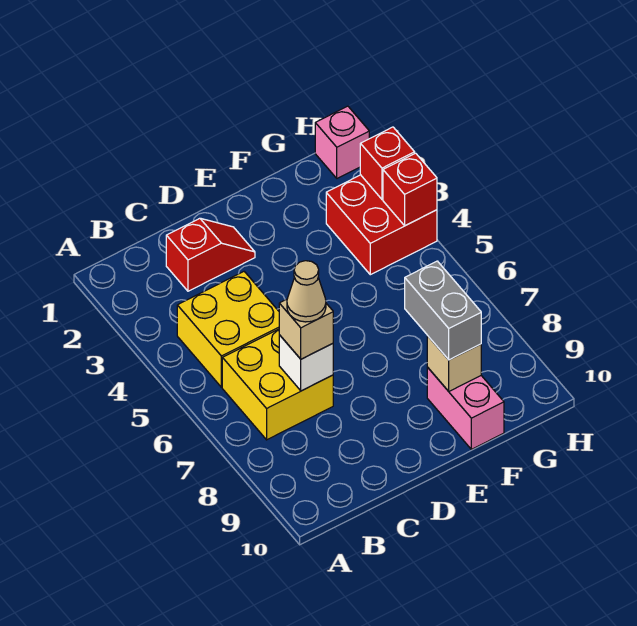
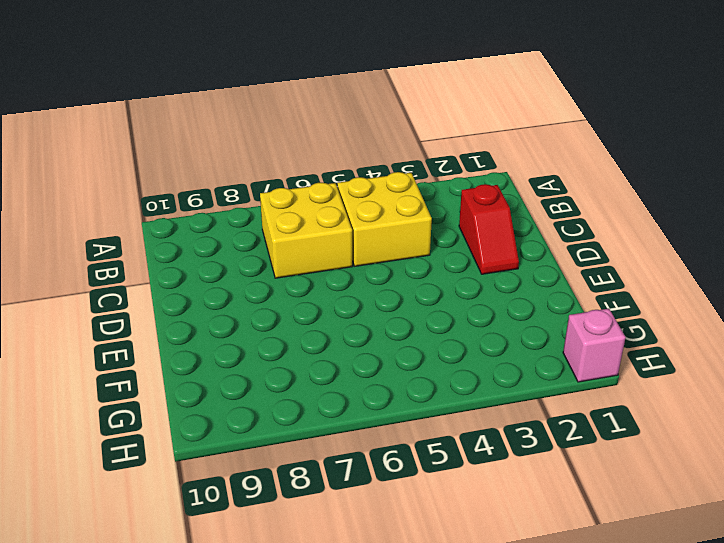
none -> pink brick F9:F10 level 1
none -> red brick G3:H4 level 1
none -> white brick C7 level 2

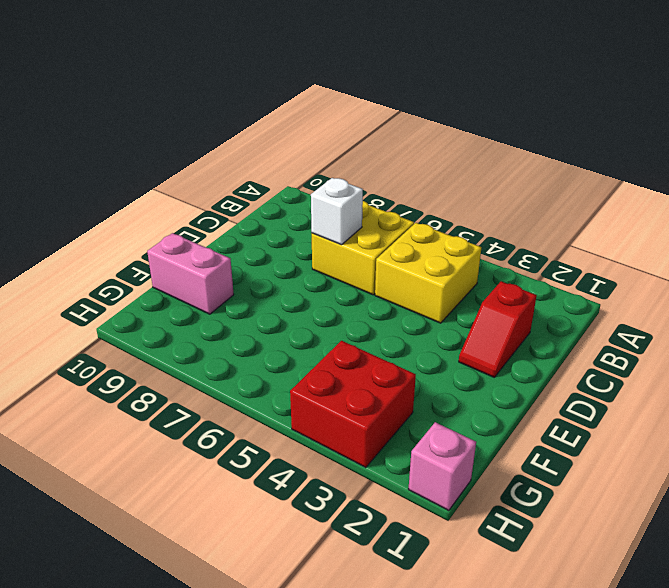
none -> tan brick F9 level 2
none -> red brick H3 level 2
none -> red brick H4 level 2

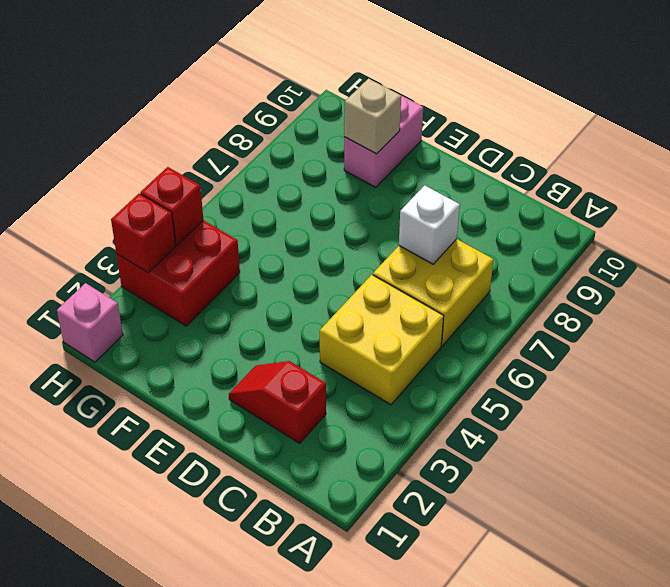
none -> tan brick C7 level 3
none -> grey brick F8:F9 level 3
none -> tan cone C7 level 4

